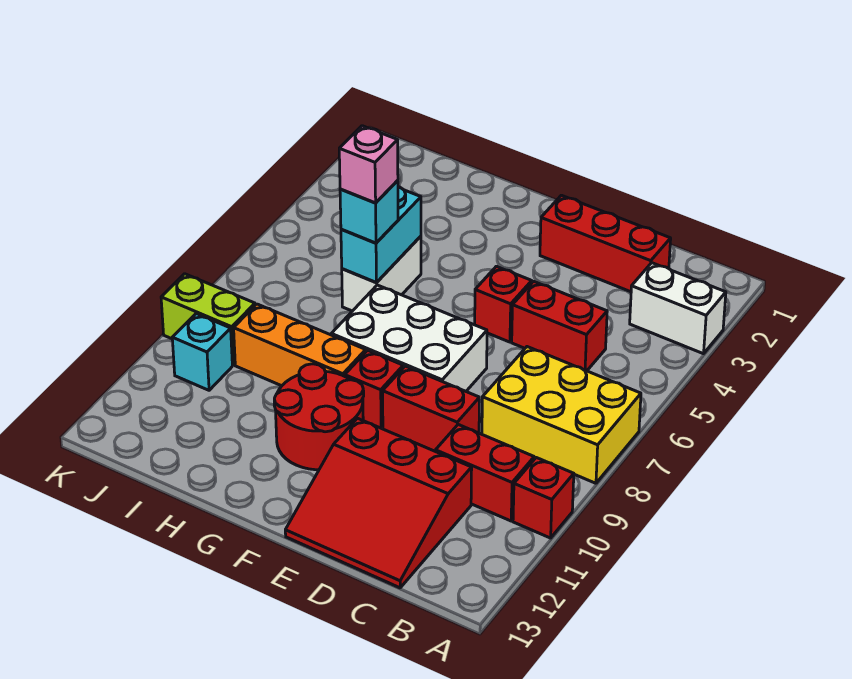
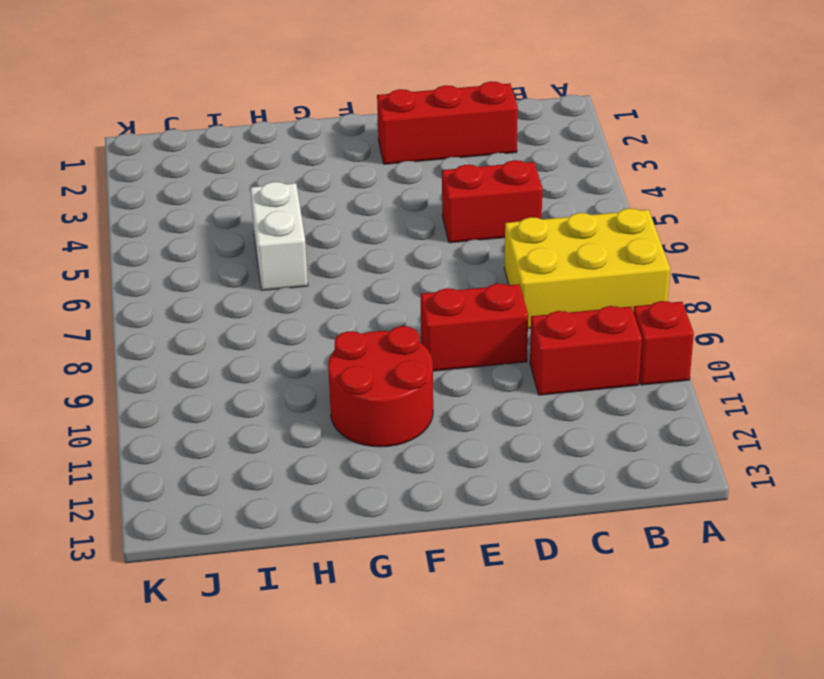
none -> white brick A3:B3 level 1
none -> red slope C11:E13 level 1 top 11
none -> red brick E5 level 1

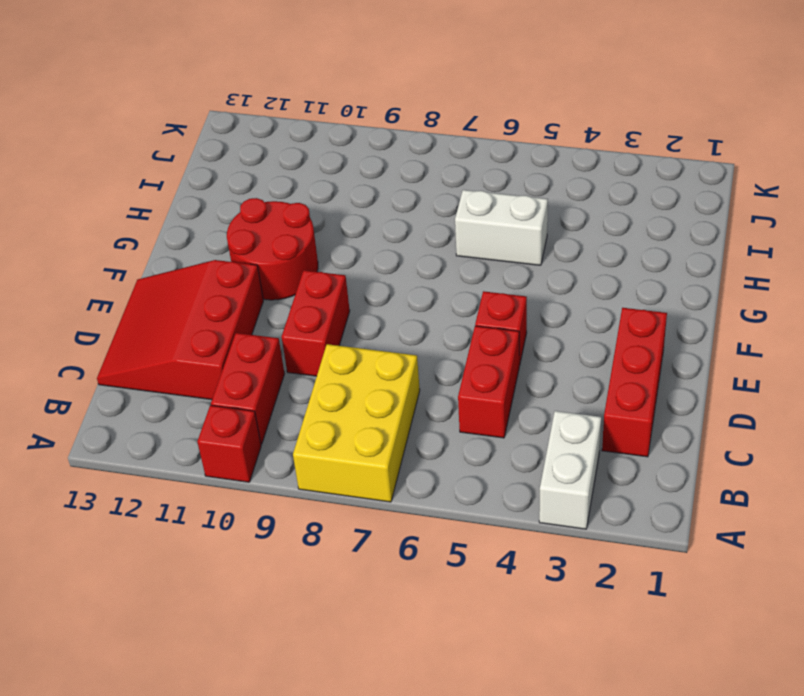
none -> white brick E7:G8 level 1
none -> red brick F9 level 1
none -> orange brick G9:I9 level 1

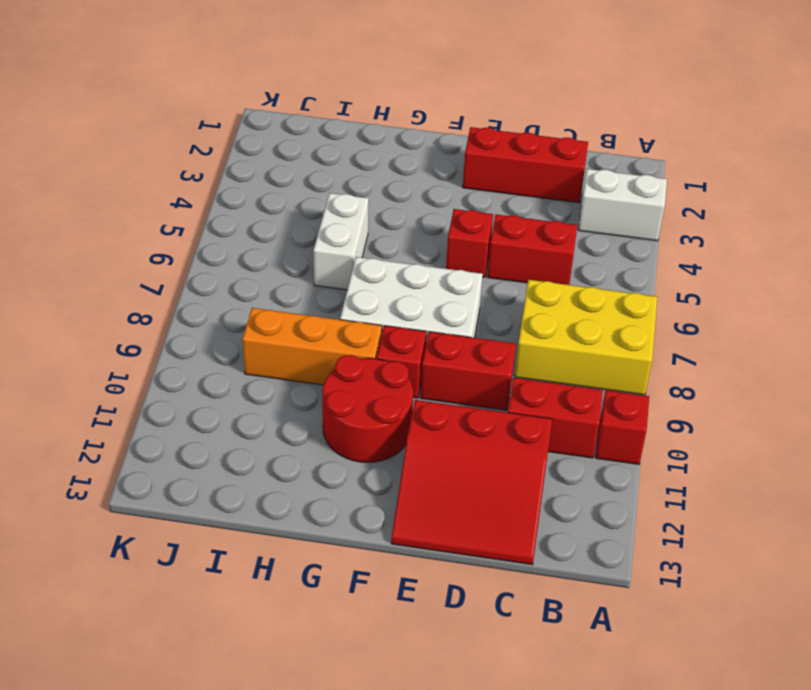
none -> lime brick J9:K9 level 1
none -> cyan brick J10 level 1
none -> cyan brick H5:H6 level 2

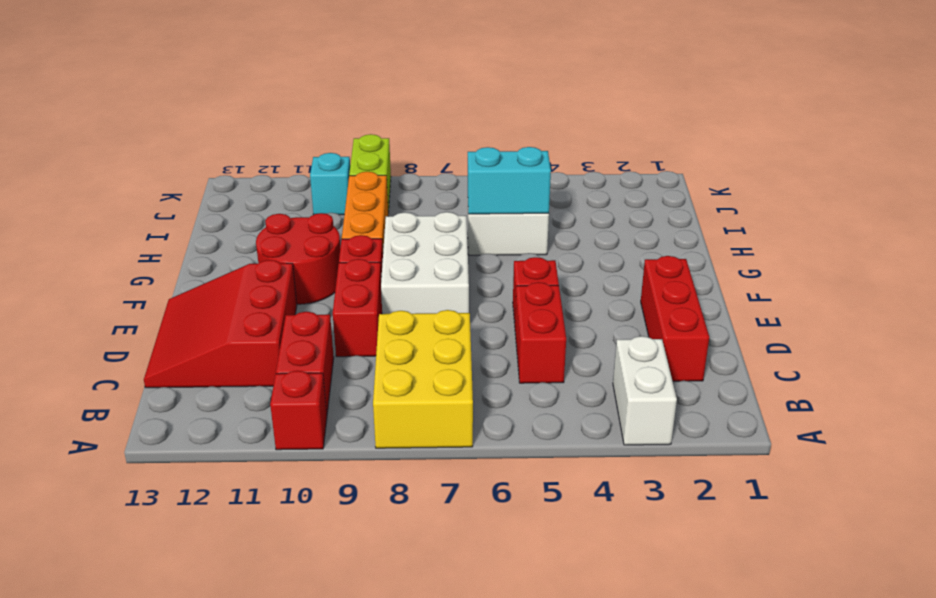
none -> cyan brick H6 level 3
none -> pink brick H6 level 4

